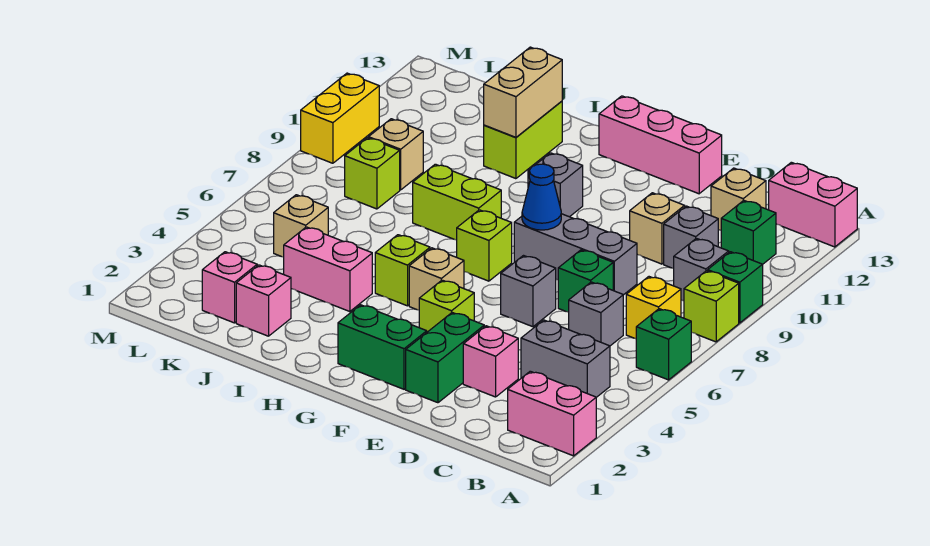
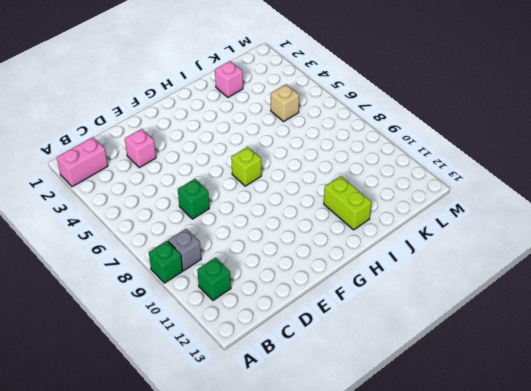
none -> green brick A6 level 1
none -> lime brick A8 level 1
none -> pink brick A13:B13 level 1
none -> grey brick B4:C4 level 1

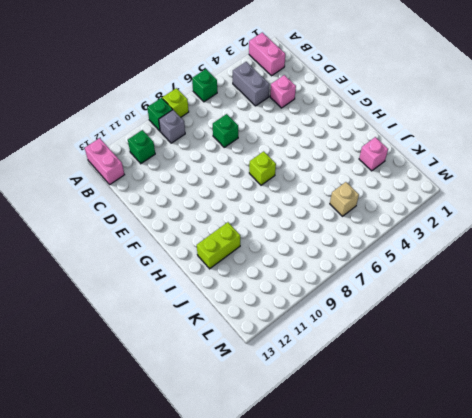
none -> yellow brick B7 level 1
none -> grey brick C6 level 1
none -> grey brick C10 level 1
none -> tan brick C12 level 1

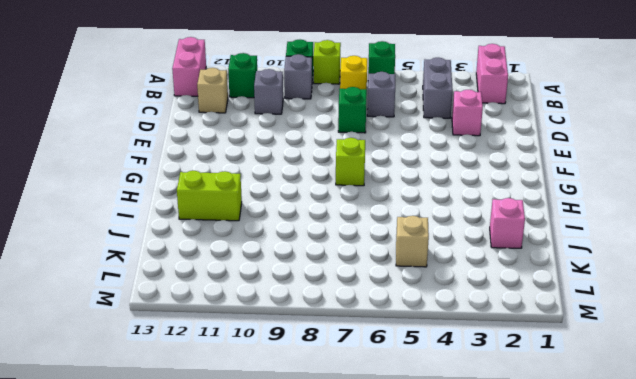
none -> grey brick D8:F8 level 1
none -> tan brick D10 level 1
none -> green brick E2:E3 level 1
none -> grey brick E6 level 1

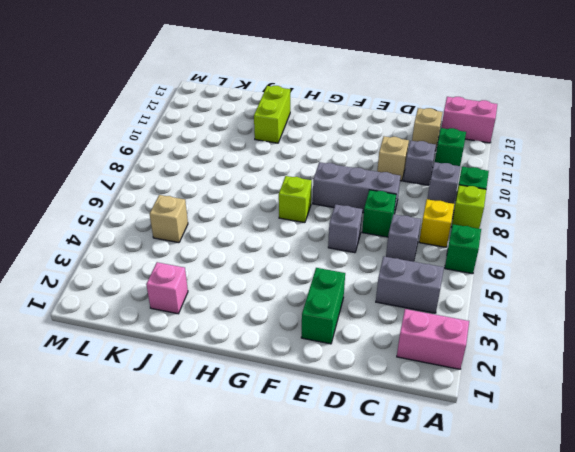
none -> pink brick D3 level 1
none -> pink brick E13:G13 level 1
none -> green brick F2:G2 level 1
none -> lime brick F4 level 1

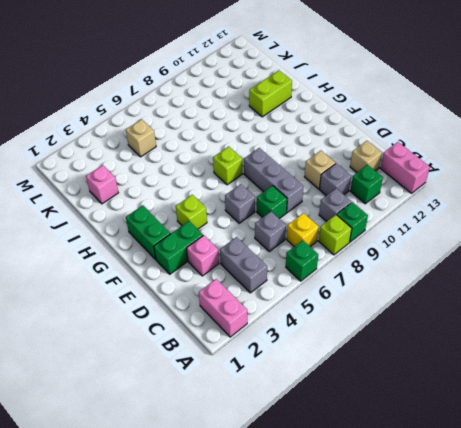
none -> pink brick E13:G13 level 1
none -> tan brick G5 level 1
none -> grey brick G10 level 1
none -> lime brick H5 level 1

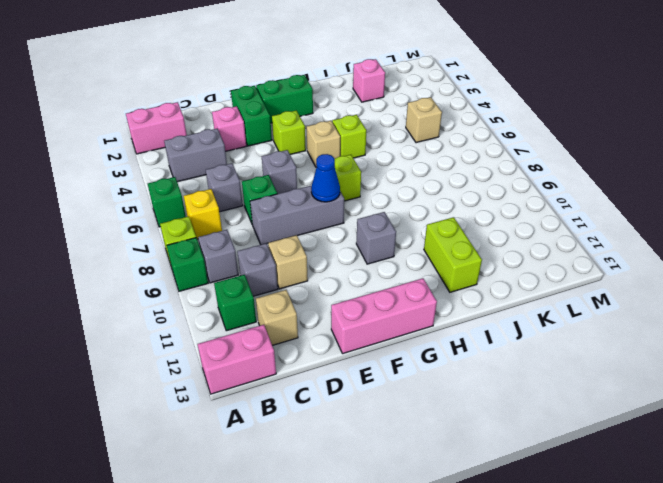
none -> lime brick H8:I8 level 1
none -> pink brick I4:J4 level 1
none -> pink brick K2 level 1
none -> lime brick K8 level 1

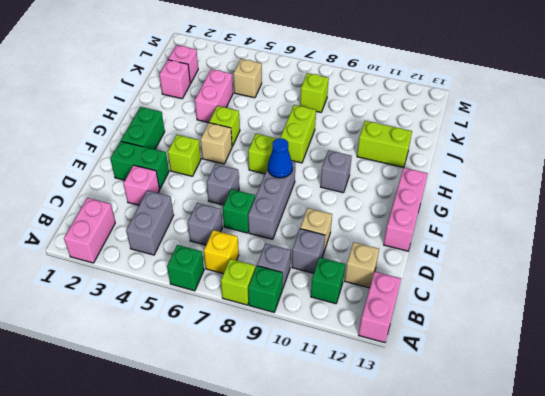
none -> tan brick K9 level 1
none -> yellow brick M9:M10 level 1
none -> tan brick I11:I12 level 2

